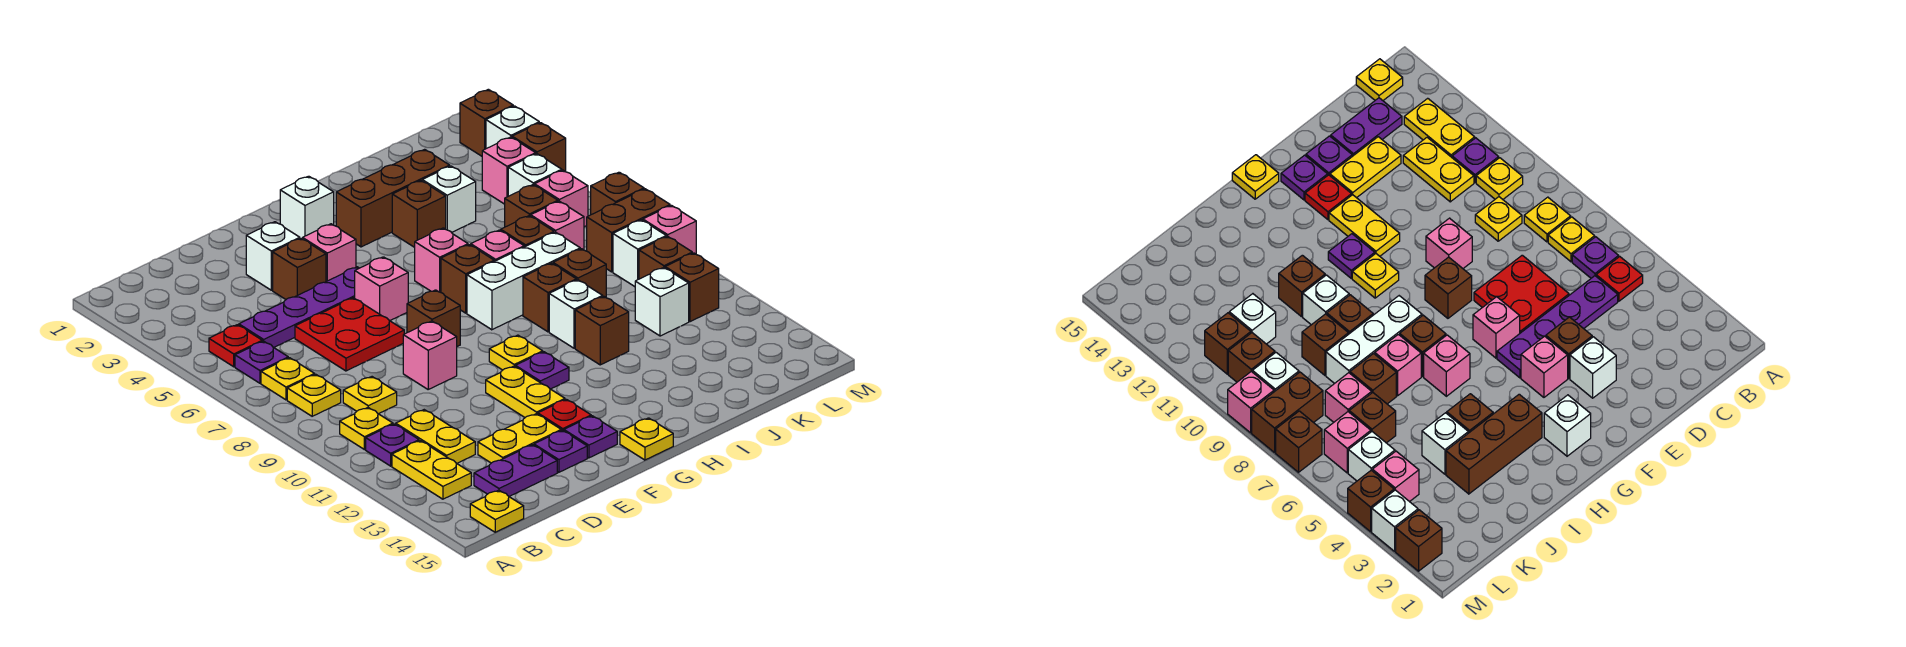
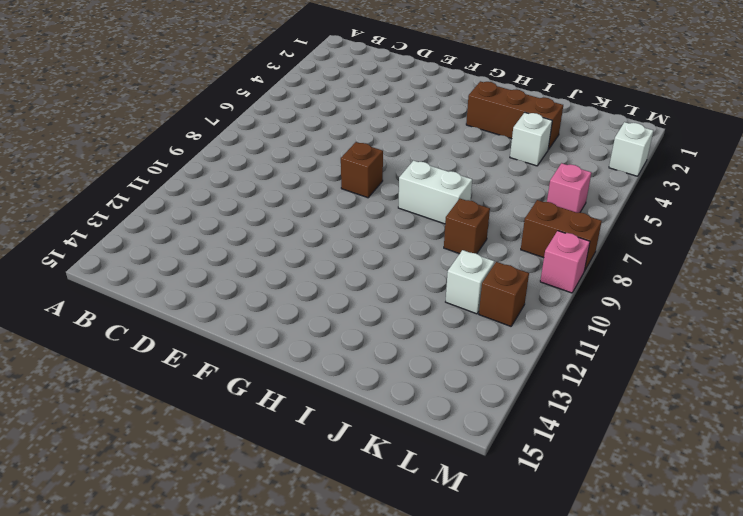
white brick H8:I8 level 1 -> white brick H8:J8 level 1
none -> red plate B5 level 1
none -> purple plate B6 level 1
none -> yellow plate B7 level 1
none -> yellow plate B8 level 1

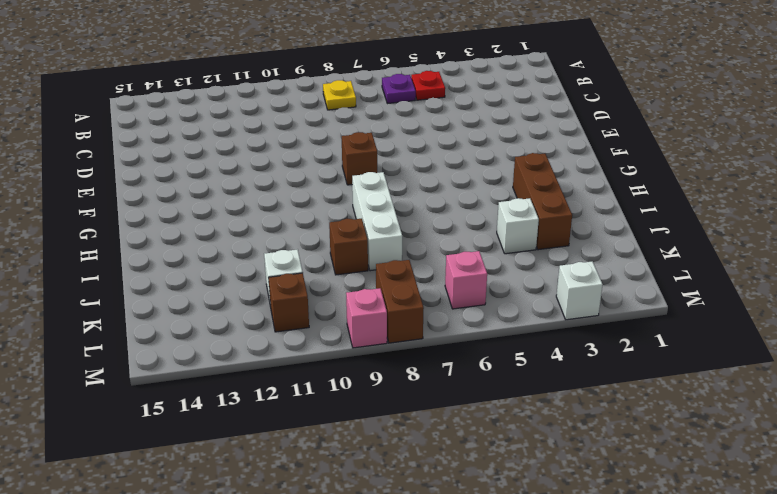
none -> yellow plate B7 level 1
none -> yellow plate B10 level 1
none -> purple plate B11 level 1
none -> yellow plate B12:B13 level 1

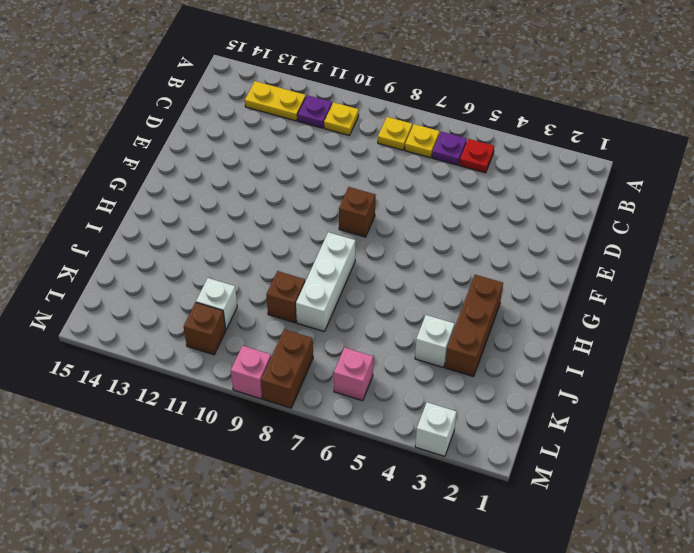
none -> yellow plate B15 level 1
none -> purple plate C5:F5 level 1
none -> yellow plate C9 level 1
none -> yellow plate C11:C12 level 1

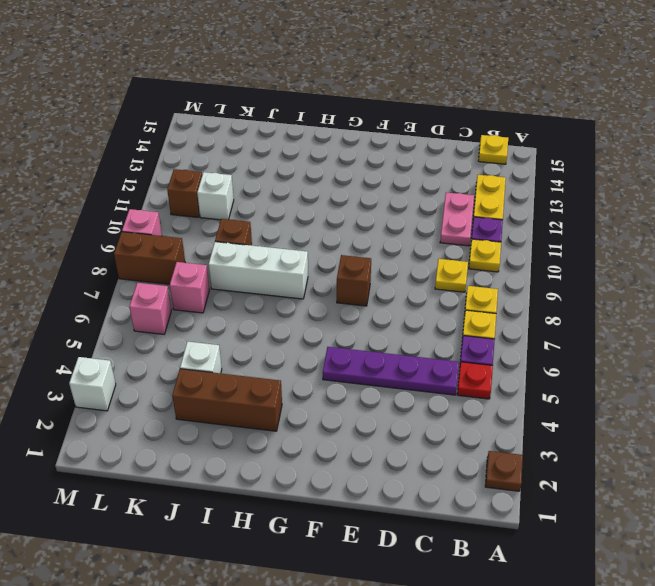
brown plate A2 level 1 -> none
pink plate C11:C12 level 1 -> yellow plate C11:C12 level 1
none -> purple plate C14:D14 level 1
none -> red plate D6:E7 level 1
none -> yellow plate D13:E13 level 1
none -> white brick E3 level 1

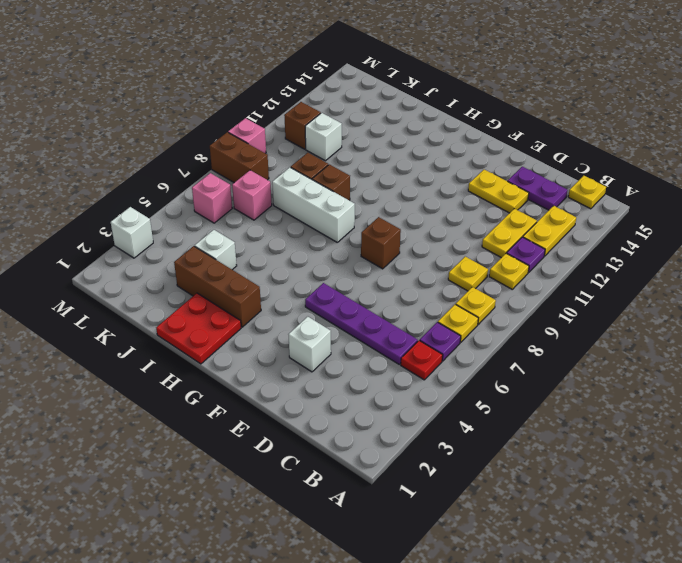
red plate H1:I2 level 1 -> red plate D6:E7 level 1
none -> brown brick E4 level 1
none -> pink brick E9 level 1
none -> purple plate E14 level 1
none -> pink brick F4 level 1

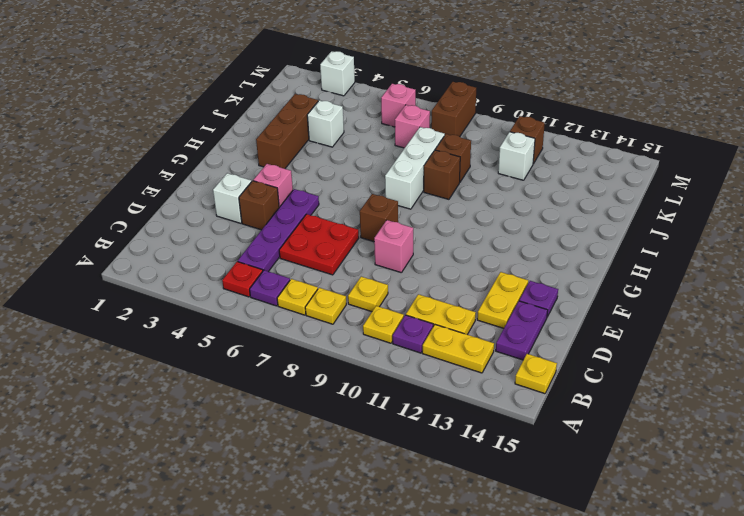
none -> pink brick F6 level 1
none -> yellow plate F11:F12 level 1
none -> red plate F13 level 1
none -> purple plate F14 level 1

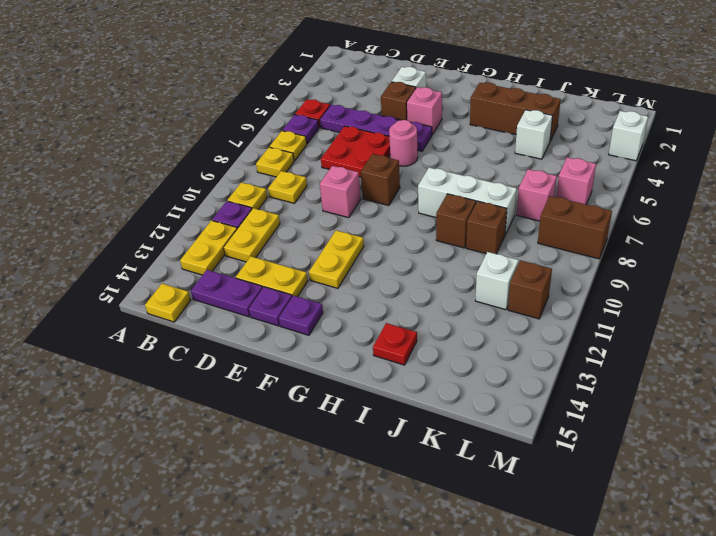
pink round brick F6 level 1 -> pink brick F6 level 1
red plate I14 level 1 -> red plate F13 level 1
none -> white brick G2 level 1
none -> yellow plate G10 level 1
none -> purple plate G11 level 1
none -> yellow plate G15 level 1

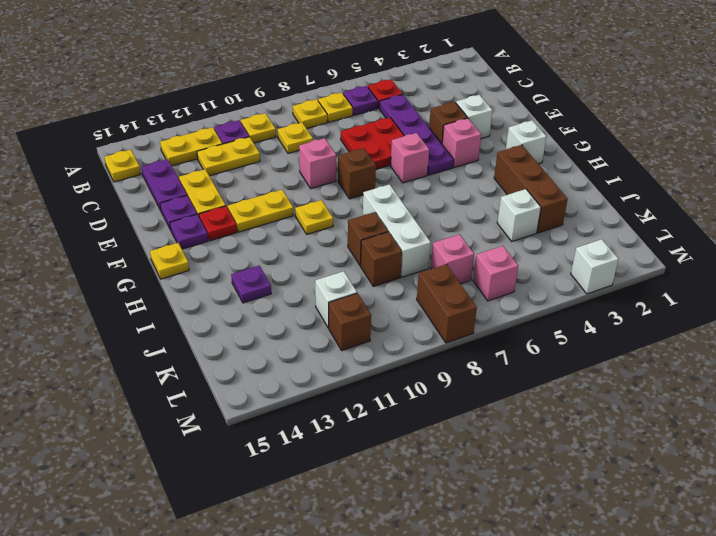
purple plate I13 level 1 -> purple plate G11 level 1
none -> pink brick H6 level 1
none -> brown brick H7 level 1
none -> brown brick I4 level 1
none -> pink brick I7 level 1

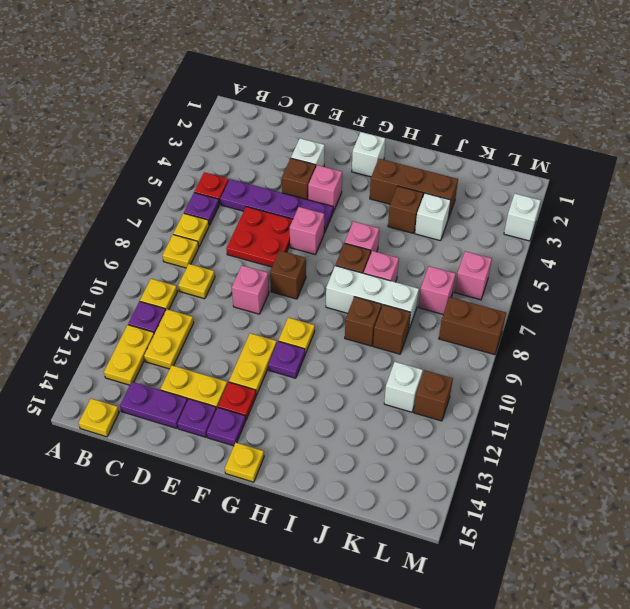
none -> white brick I10 level 1
none -> brown brick I11 level 1
none -> brown brick J7 level 1
none -> brown brick K6 level 1

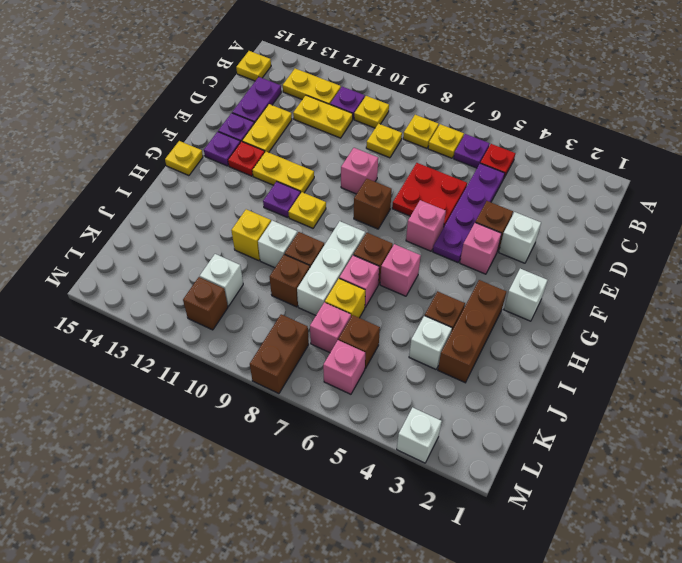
yellow brick I11 level 1 -> brown brick I11 level 1
yellow brick J7 level 1 -> brown brick J7 level 1
none -> pink brick L4 level 1
none -> white brick L5 level 1
none -> white brick L9 level 1
none -> brown brick L10 level 1

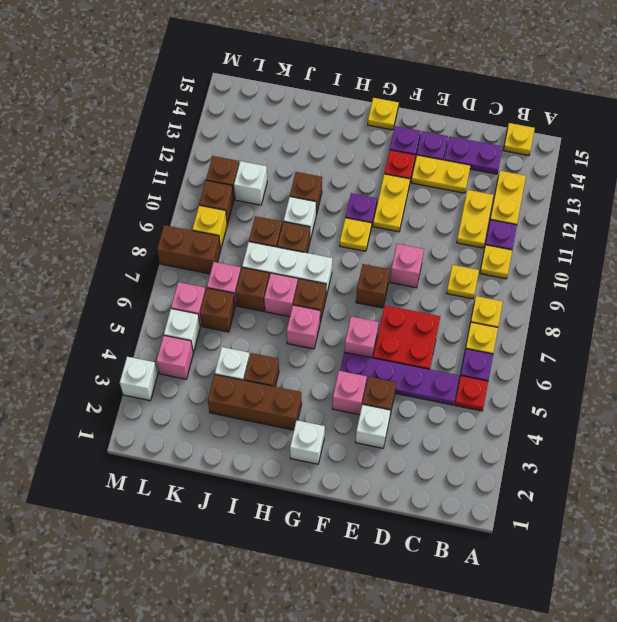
yellow brick L9 level 1 -> white brick L9 level 1
none -> brown brick M2 level 1
none -> brown brick M4 level 1
none -> brown brick M7 level 1
none -> pink brick M9 level 1

